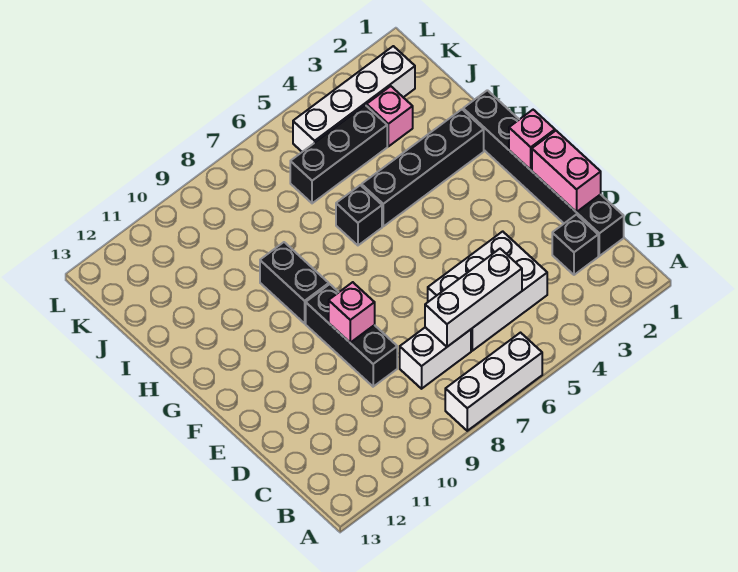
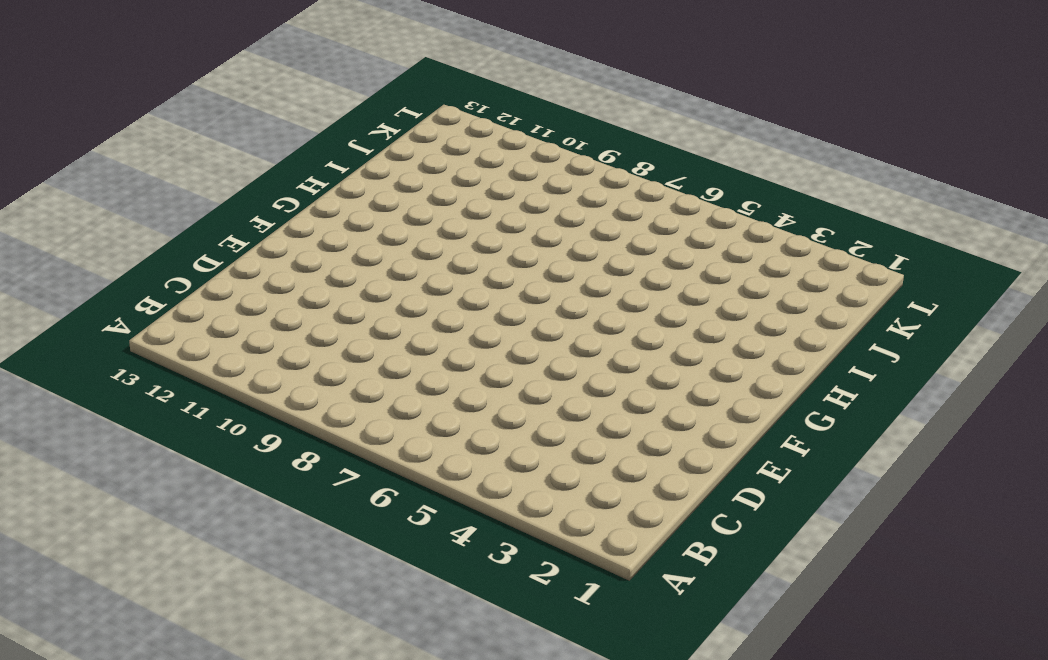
none -> white brick A6:A8 level 1
none -> black brick C1:H1 level 1
none -> black brick C2 level 1

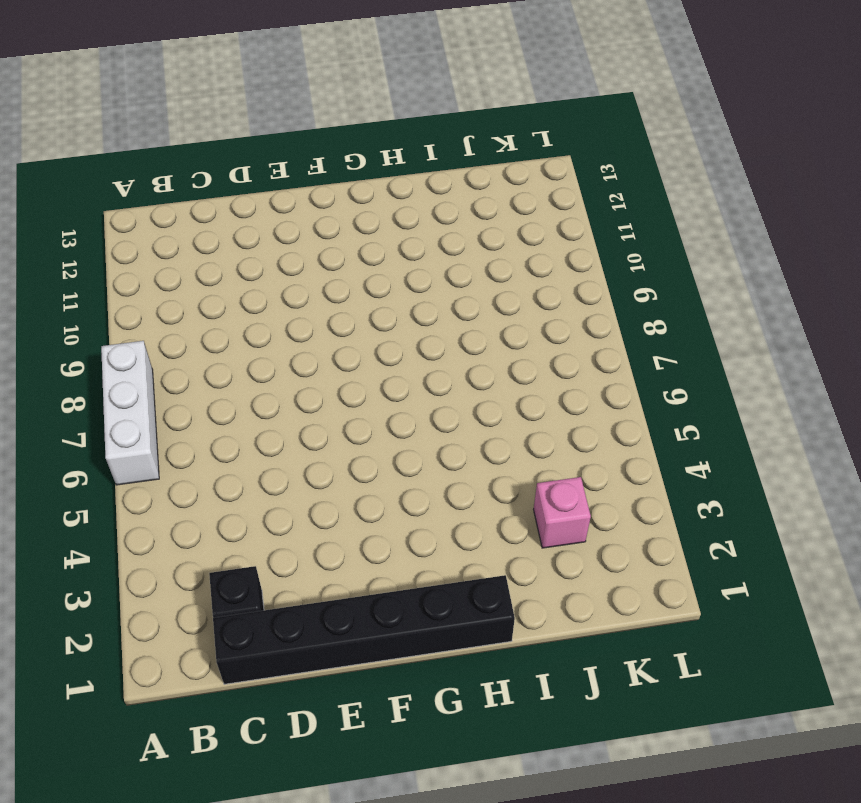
none -> white brick C4:D6 level 1
none -> white brick C7:C8 level 1
none -> black brick D9:F9 level 1

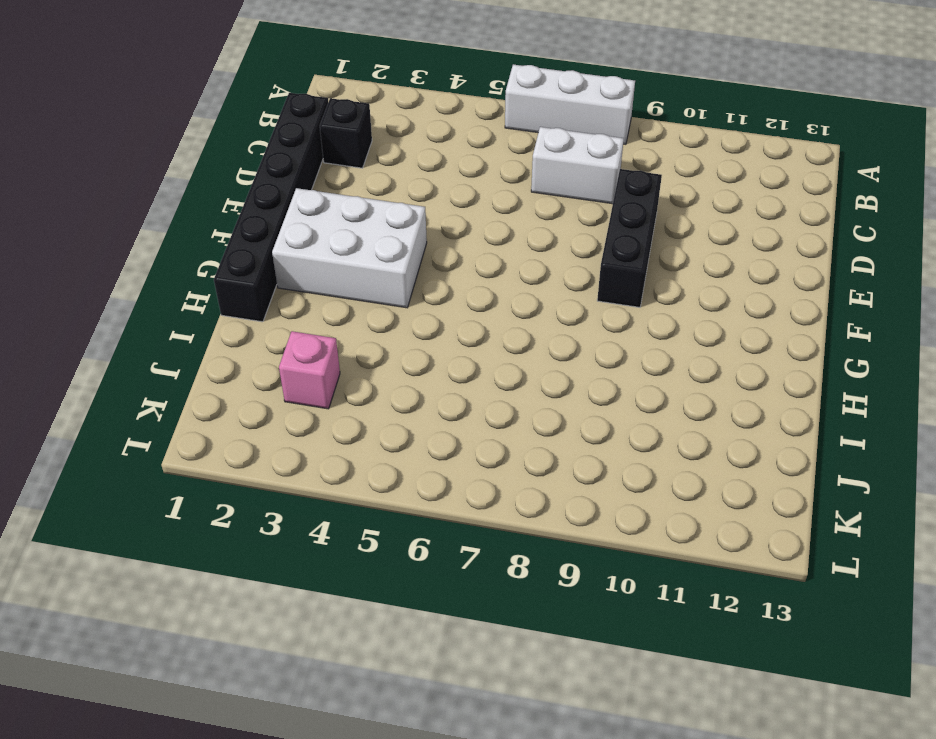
white brick F2:G4 level 1 -> white brick C4:D6 level 1
none -> black brick G9:H9 level 1
none -> black brick H2:H5 level 1
none -> black brick H6 level 1

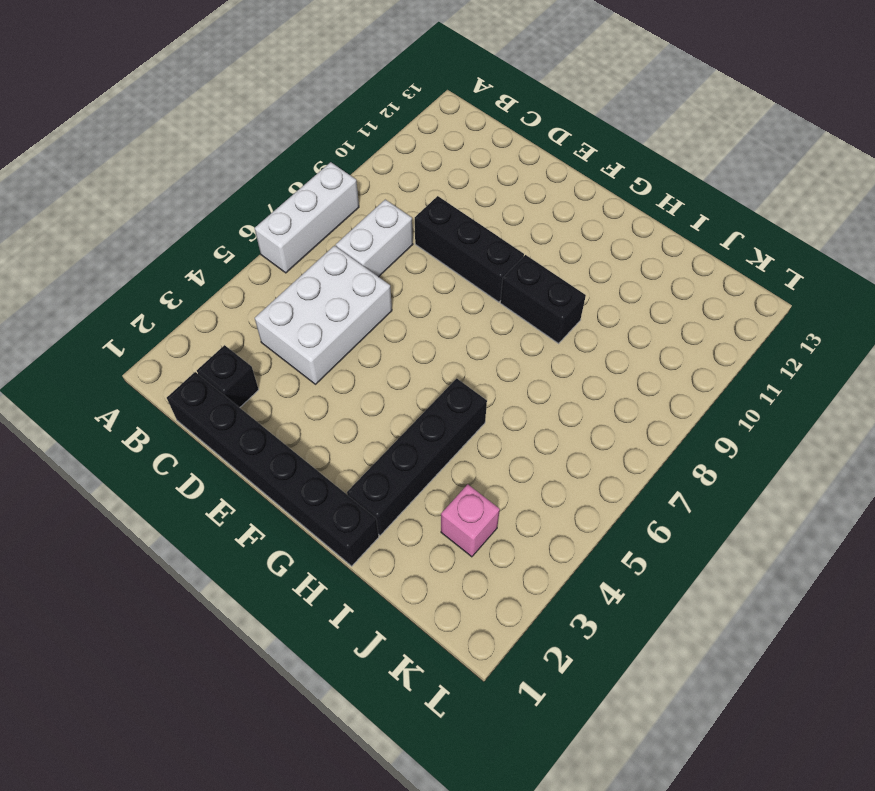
none -> black brick H6 level 1
none -> black brick J4:J6 level 1
none -> white brick K2:K5 level 1

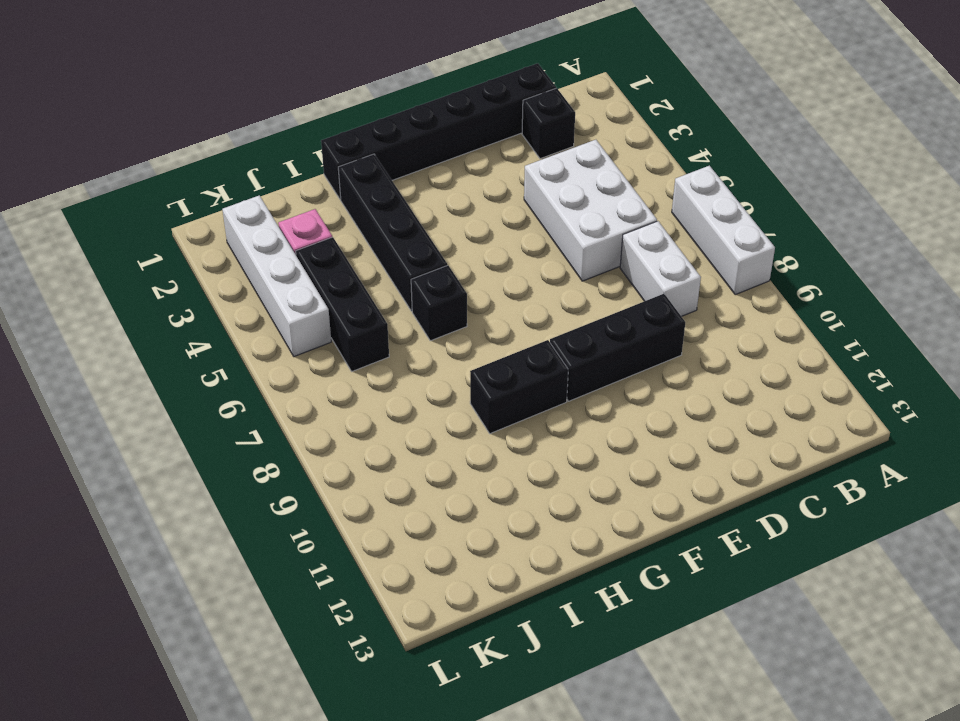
none -> white brick C5:C7 level 2
none -> pink brick D1:E1 level 2
none -> pink brick E9 level 2

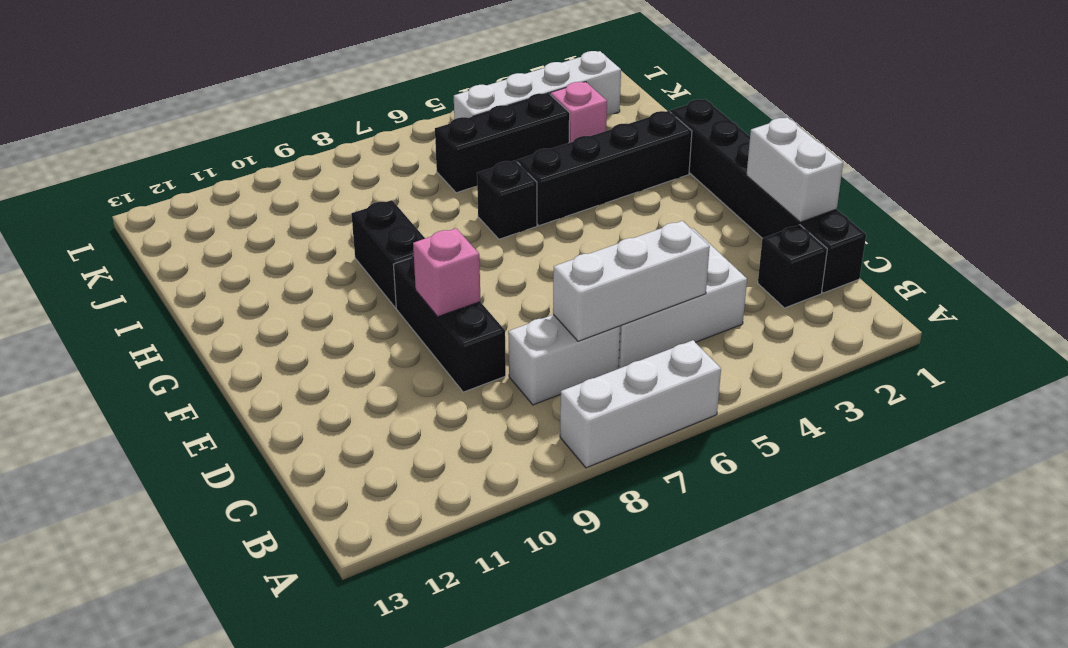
white brick D1:E1 level 2 -> pink brick D1:E1 level 2
none -> pink brick F1 level 2

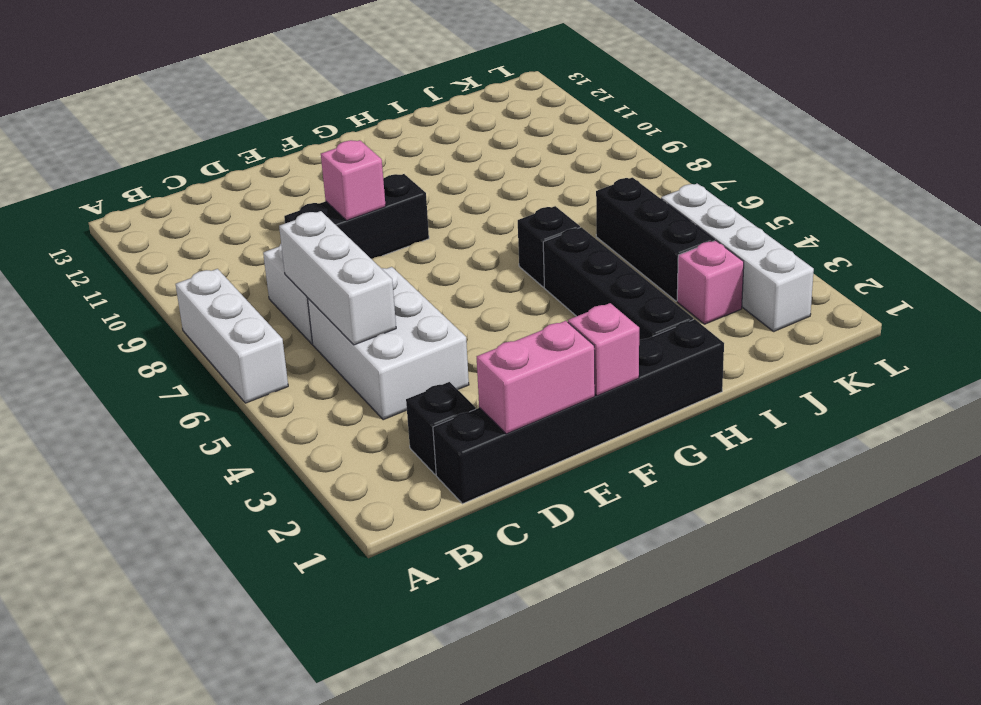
none -> black brick G9:H9 level 1

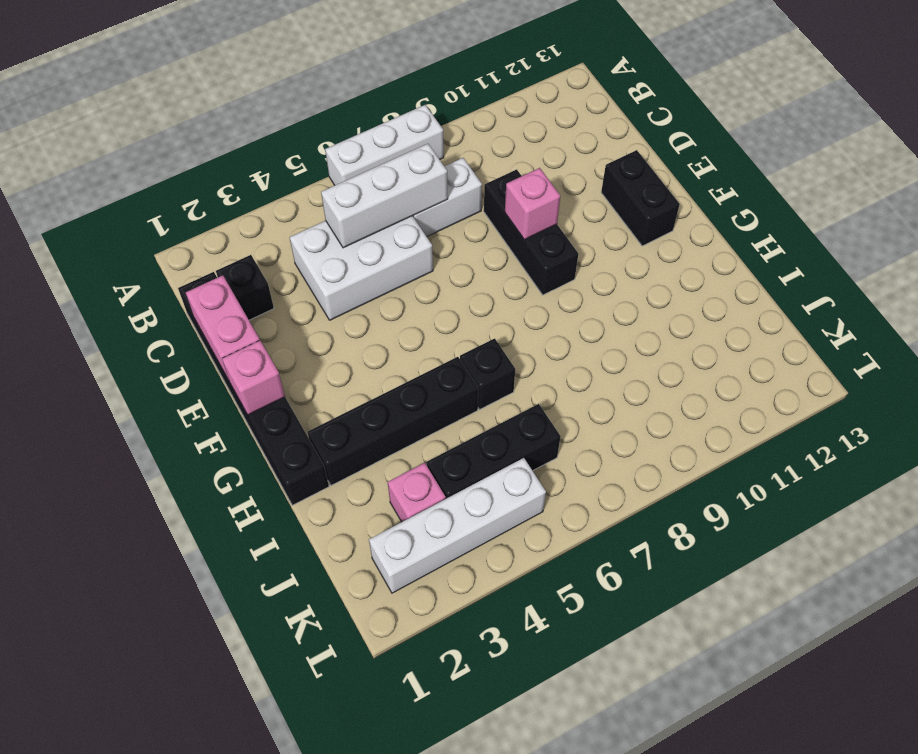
black brick E12:F12 level 1 -> black brick G9:H9 level 1

